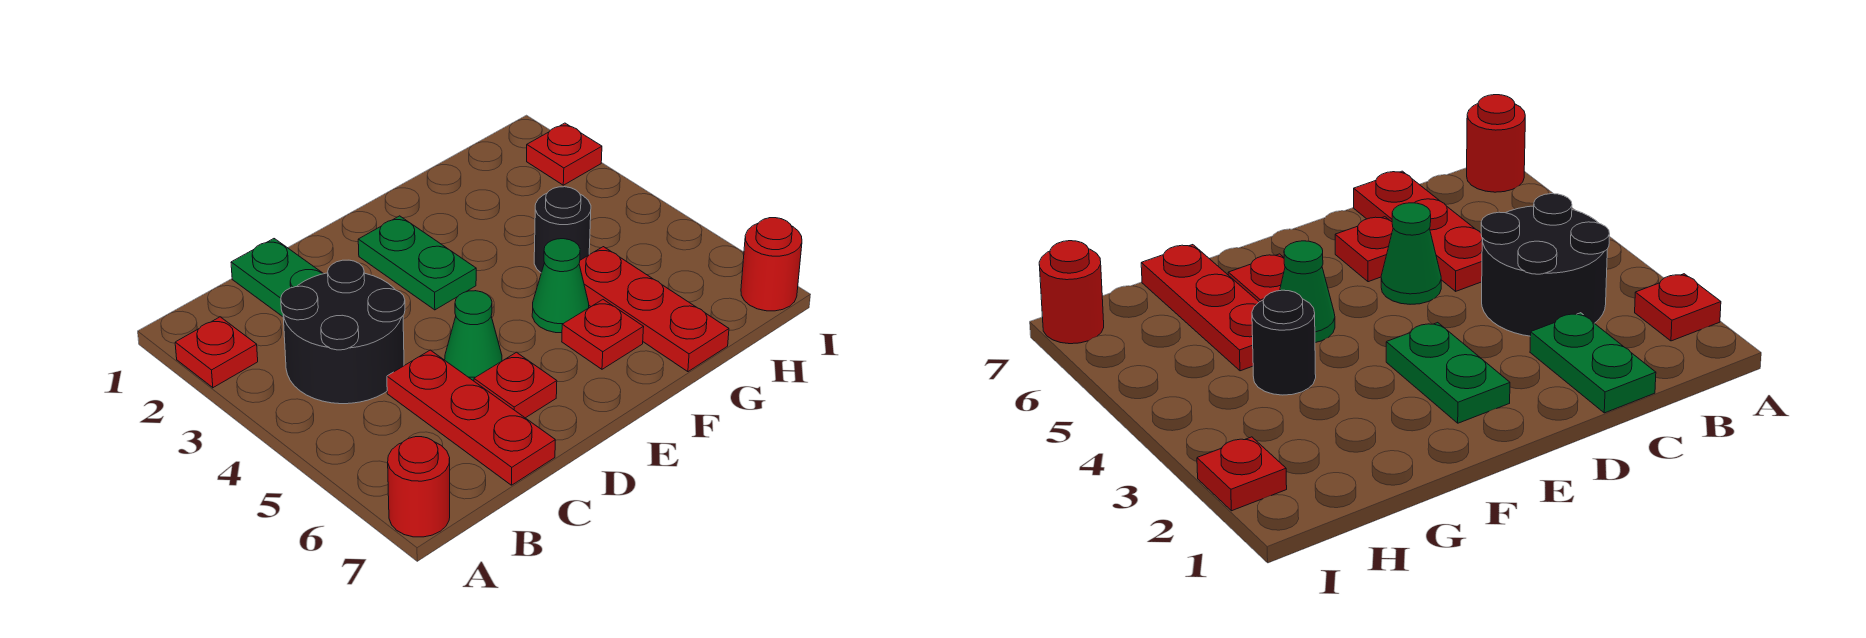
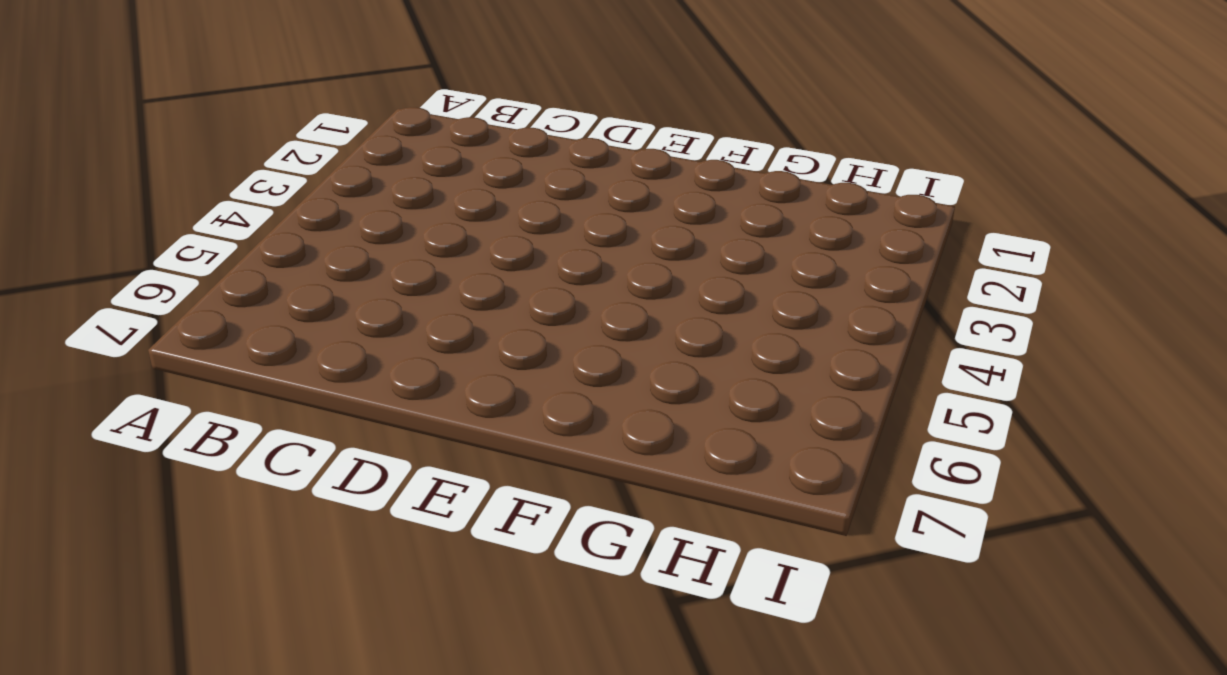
none -> red plate A2 level 1
none -> red round brick A7 level 1
none -> black round brick B3:C4 level 1

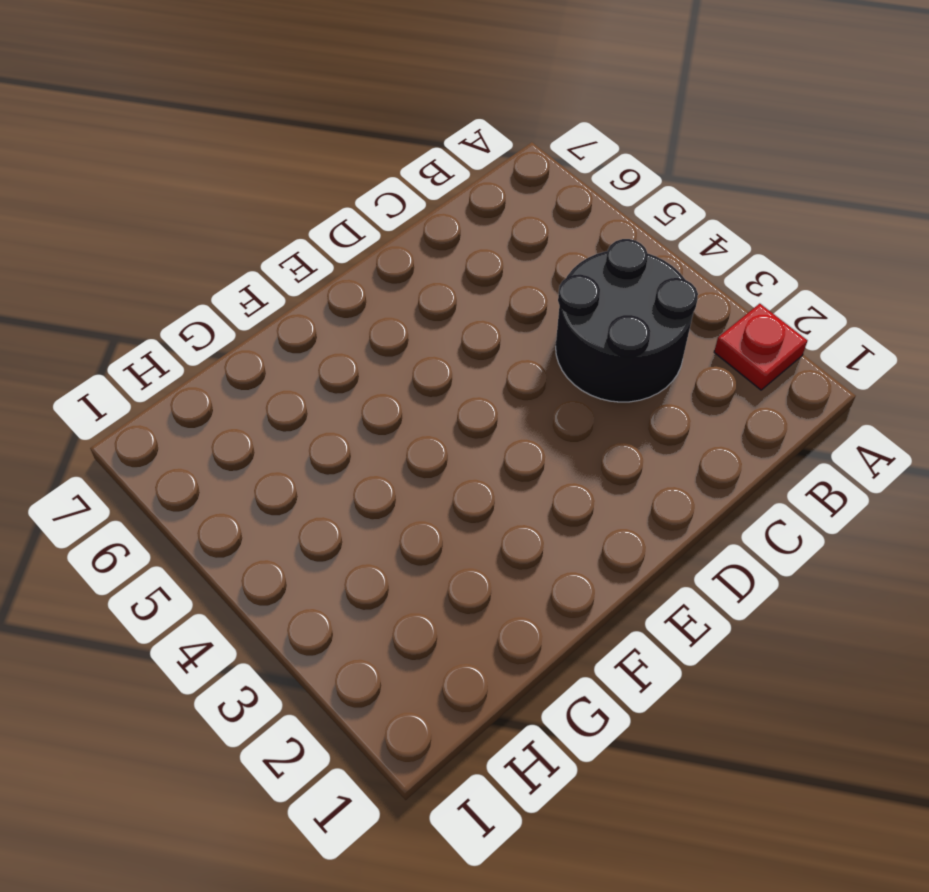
none -> red round brick A7 level 1
none -> green plate C1:C2 level 1
none -> red plate C5:C7 level 1

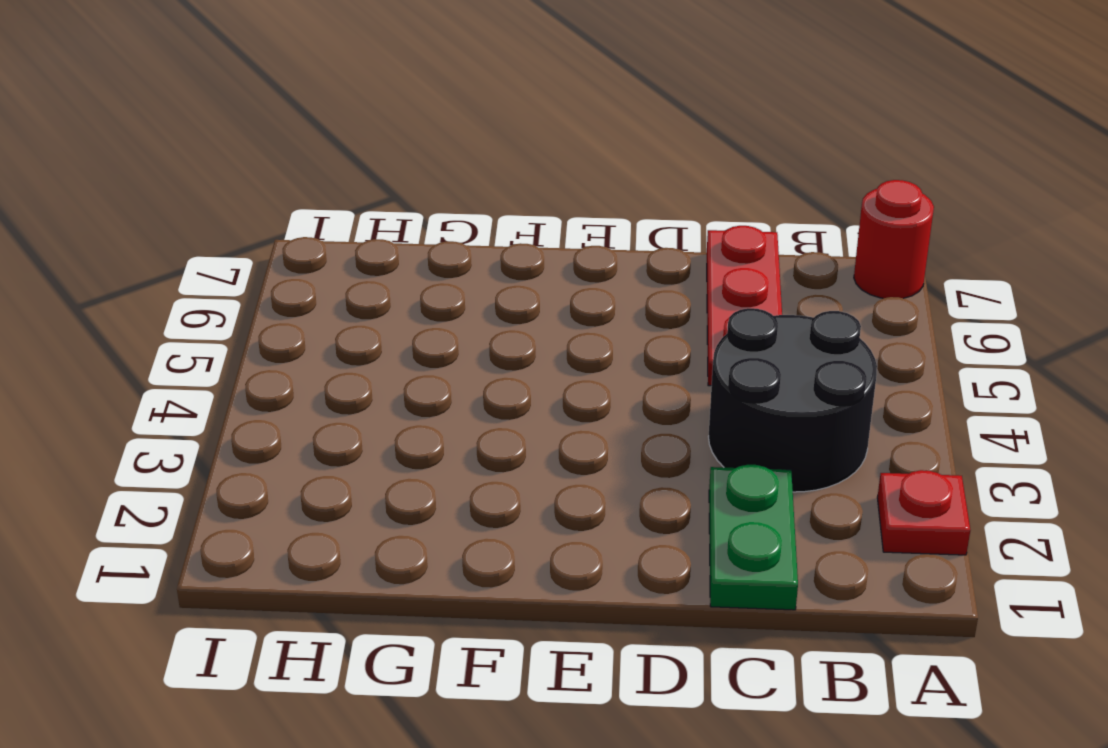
none -> green cone D5 level 1
none -> red plate D6 level 1
none -> green plate E2:E3 level 1

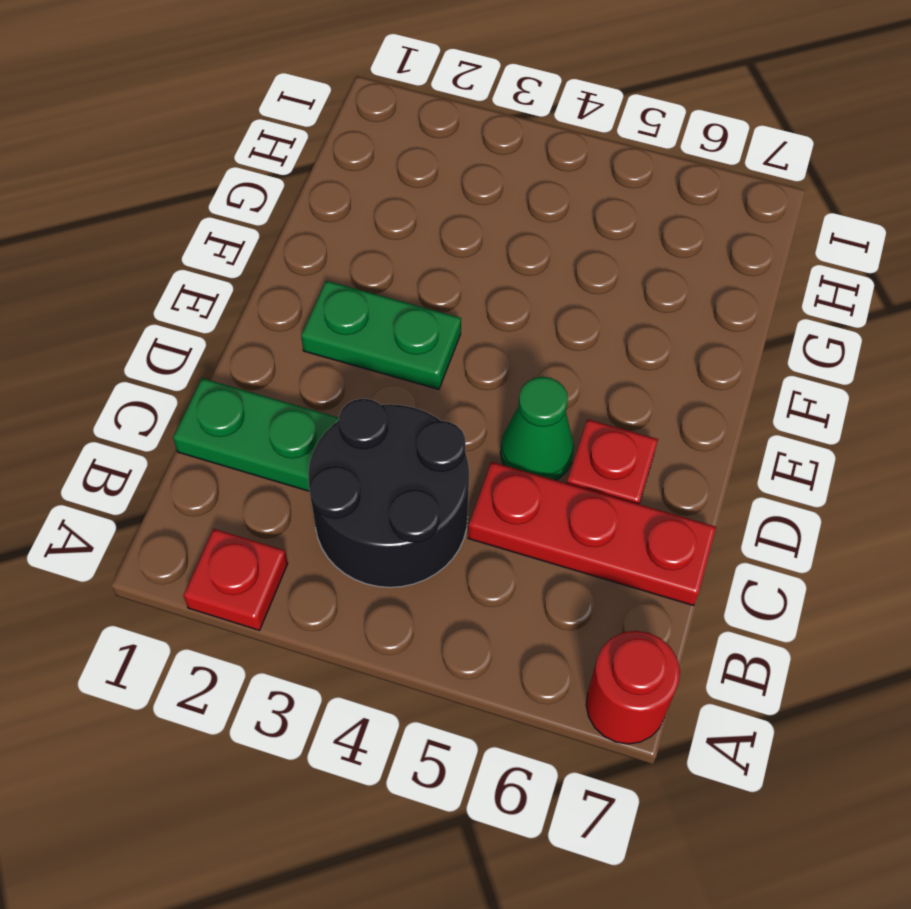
none -> green cone F5 level 1
none -> red plate F6 level 1
none -> black round brick G4 level 1

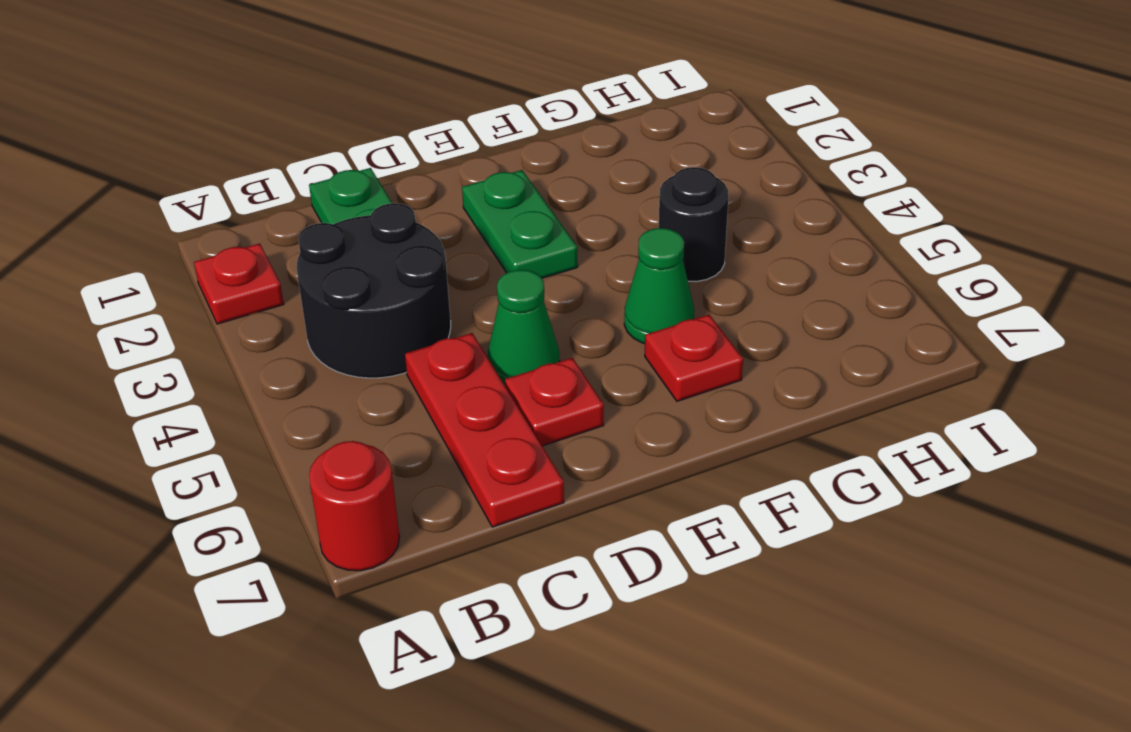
none -> red plate G5:G7 level 1
none -> red plate I2 level 1
none -> red round brick I7 level 1

